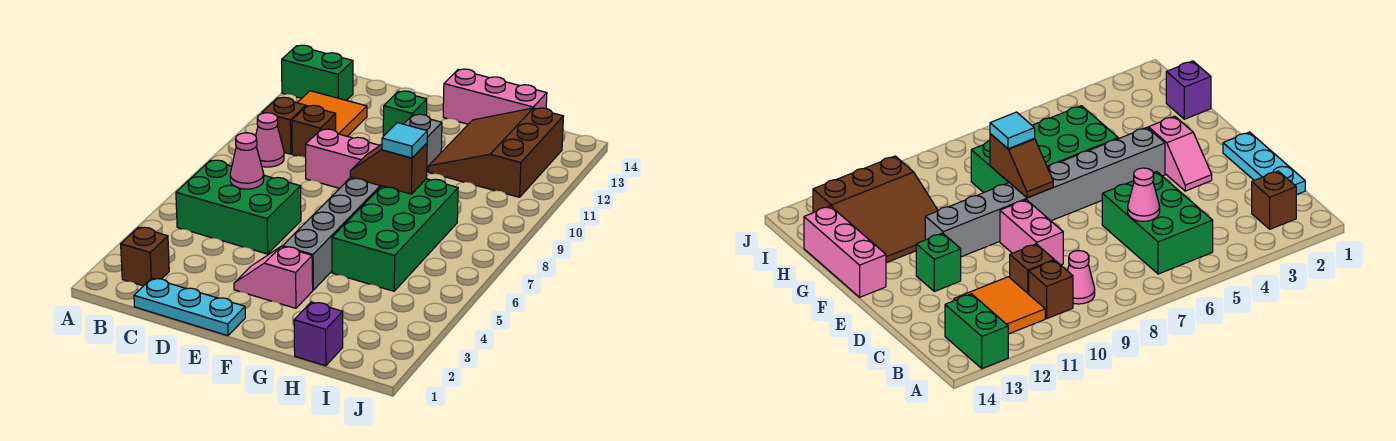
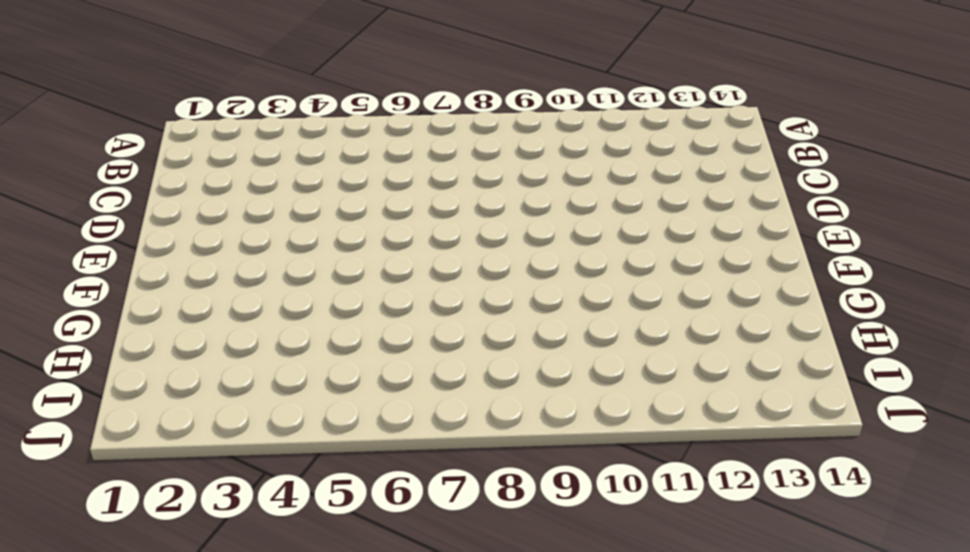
none -> green brick A13:B13 level 1
none -> brown brick B2 level 1
none -> green brick B5:D6 level 1

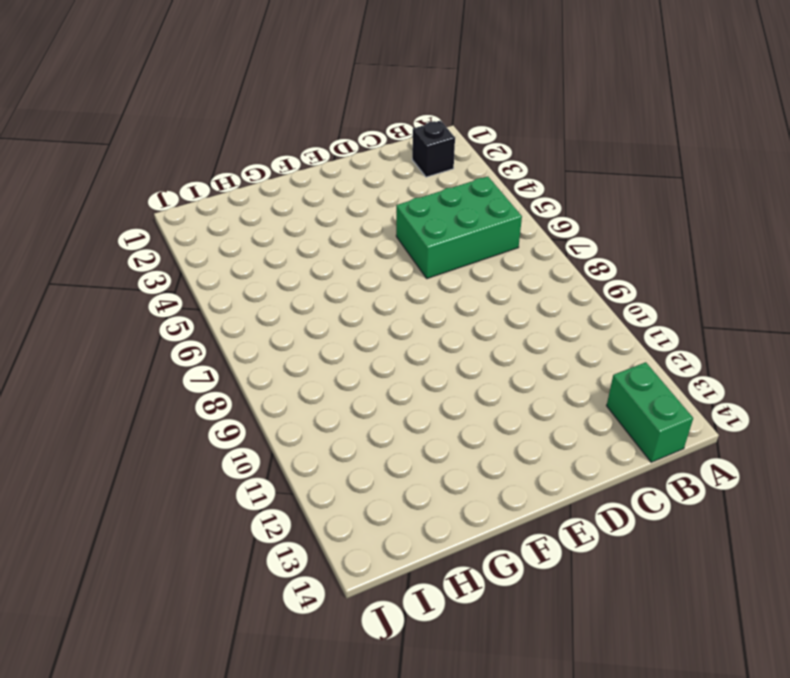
black brick B2 level 1 -> brown brick B2 level 1
green brick B13:B14 level 1 -> green brick A13:B13 level 1
none -> pink cone B9 level 1
none -> brown brick B10 level 1
none -> orange tile B11:C12 level 1

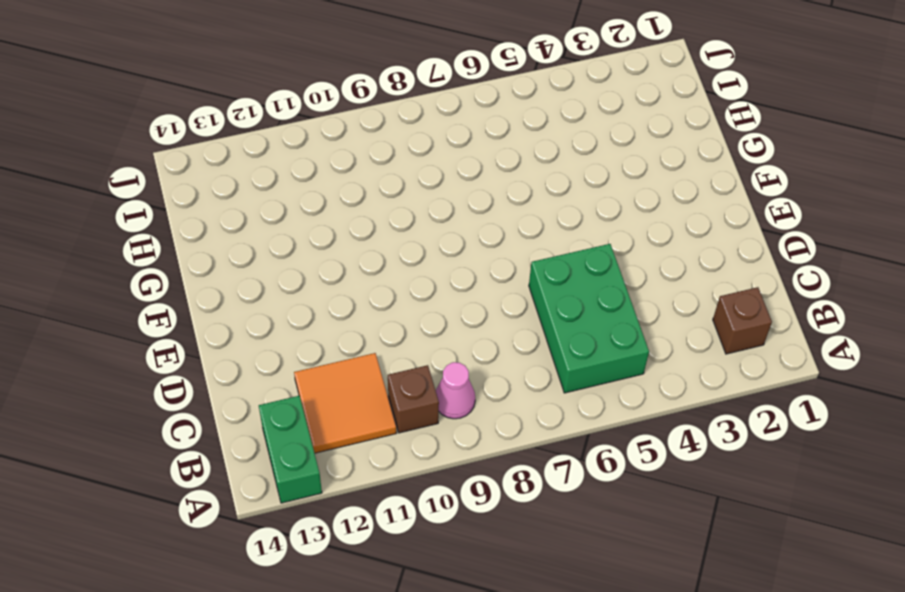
none -> cyan plate C1:E1 level 1
none -> brown brick C10 level 1
none -> pink brick D9:E9 level 1

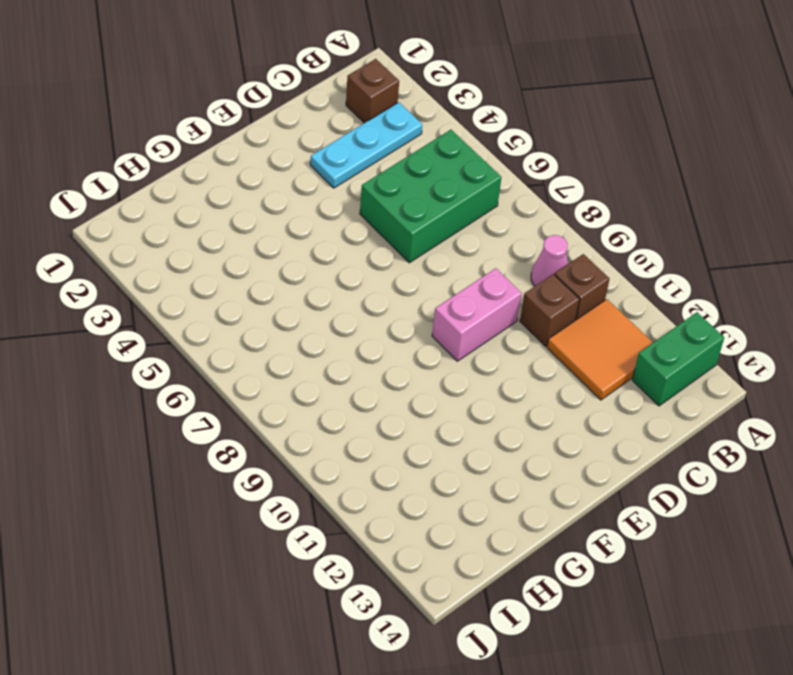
cyan plate B3:D3 level 1 -> cyan plate C1:E1 level 1
none -> pink slope E3:F3 level 1 top F
none -> green brick E12 level 1
none -> grey brick F4:F11 level 1

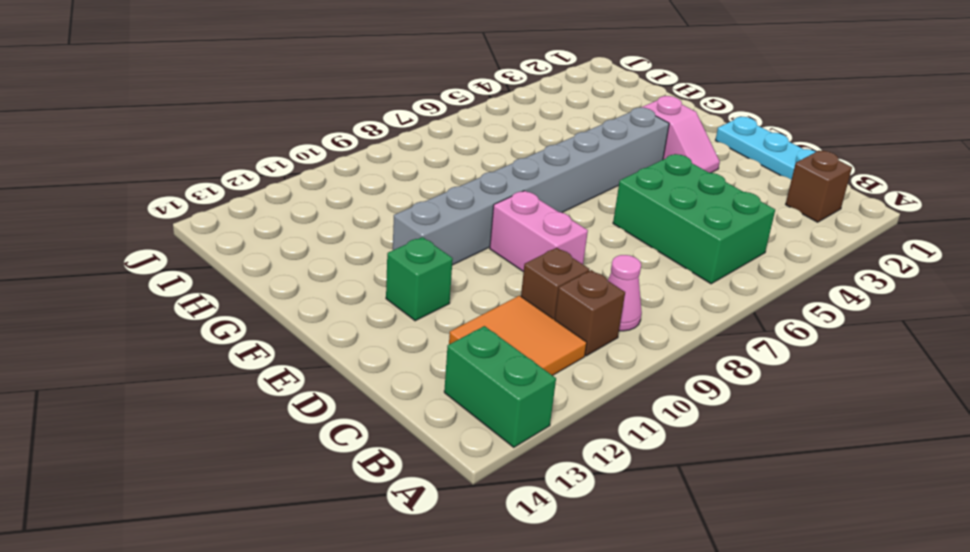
none -> pink brick F14:H14 level 1
none -> green brick G5:H8 level 1
none -> brown slope G11:I13 level 1 top I

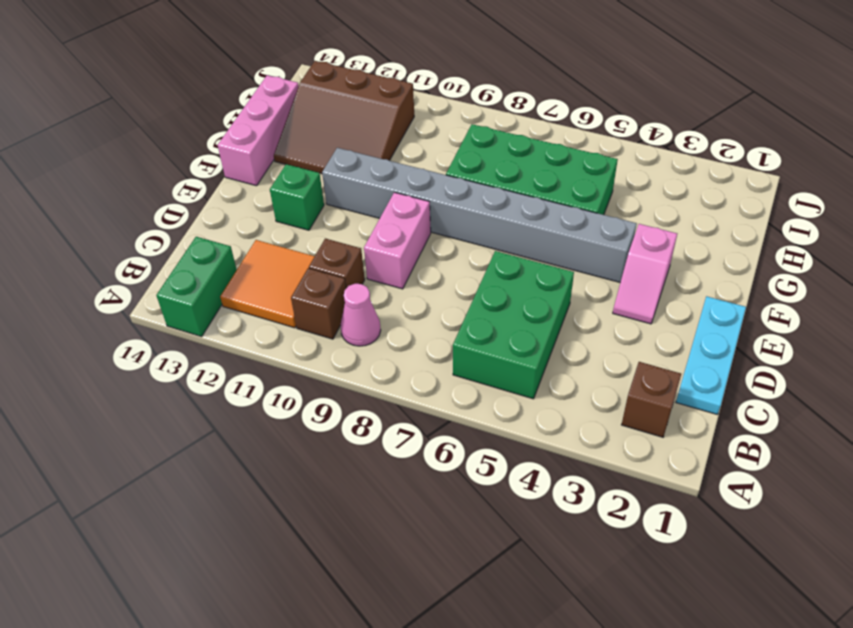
none -> purple brick H1 level 1
none -> pink cone C6 level 2
none -> brown slope F8:G8 level 2 top G

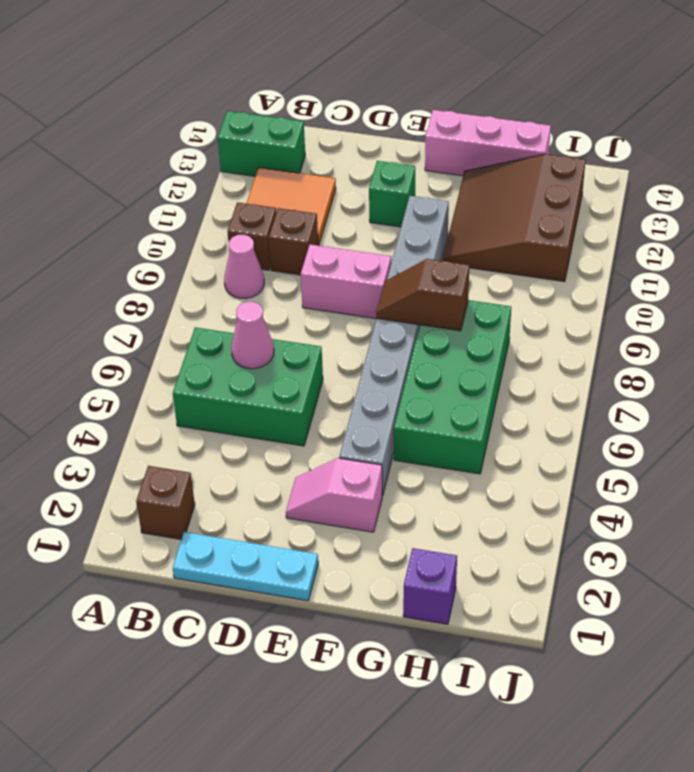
none -> cyan tile G8 level 3

